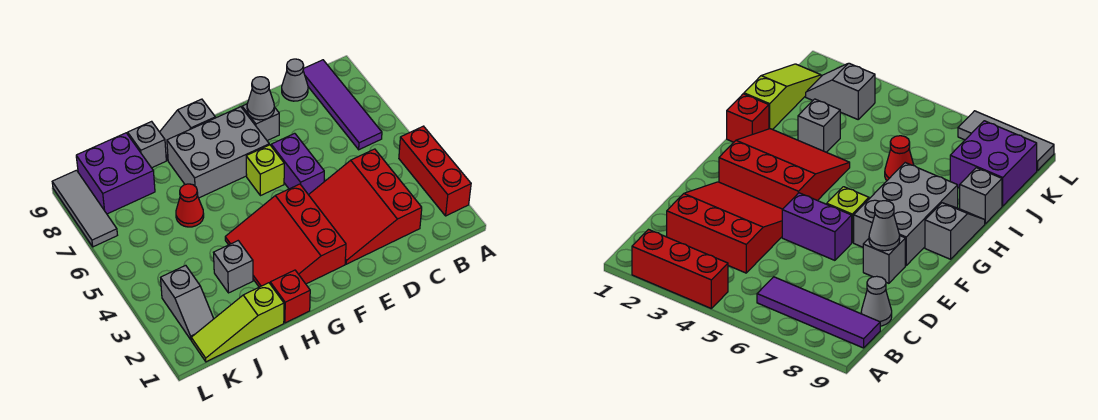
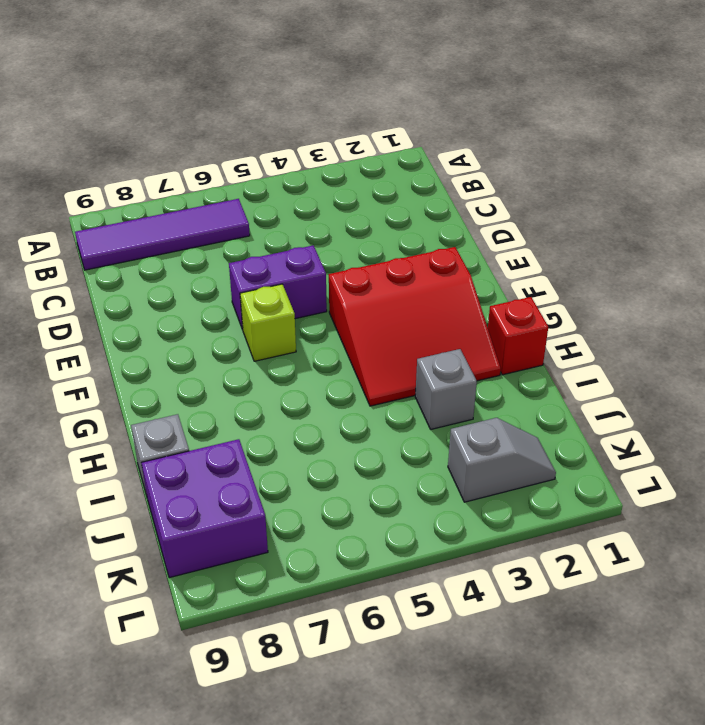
none -> red brick A2:A4 level 1
none -> red slope C2:E4 level 1 top C
none -> grey cone C9 level 1

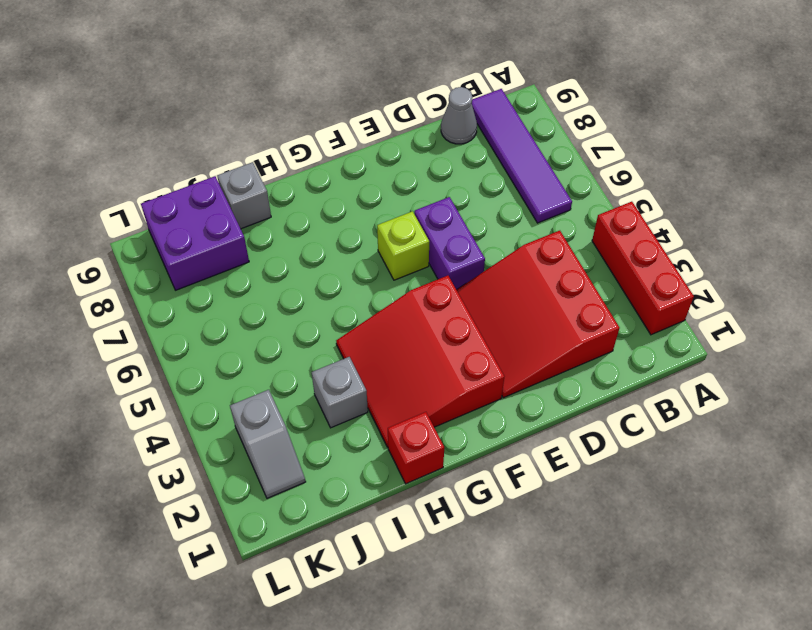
none -> grey brick E8 level 1
none -> grey brick F7:H8 level 1
none -> grey slope G9:H9 level 1 top G

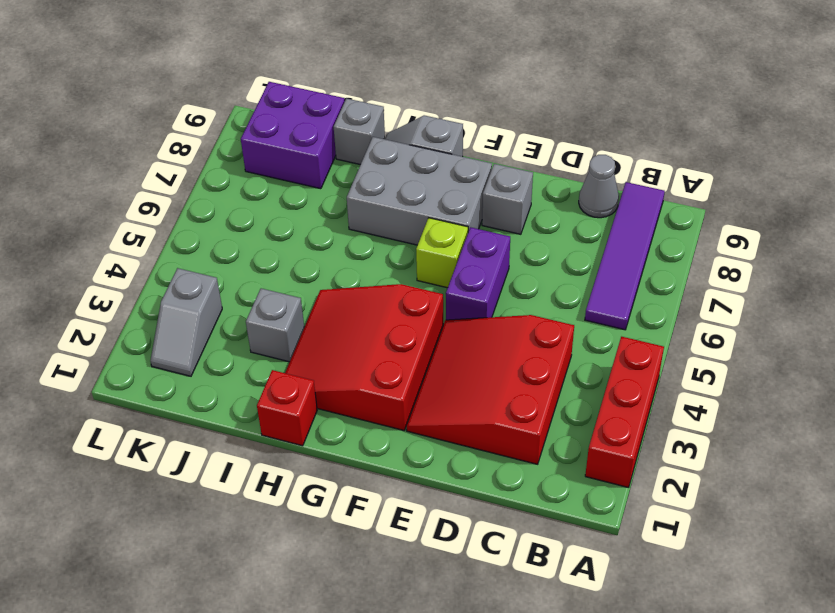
none -> lime slope I1:K1 level 1 top I
none -> red cone I6 level 1
none -> grey tile L7:L9 level 1

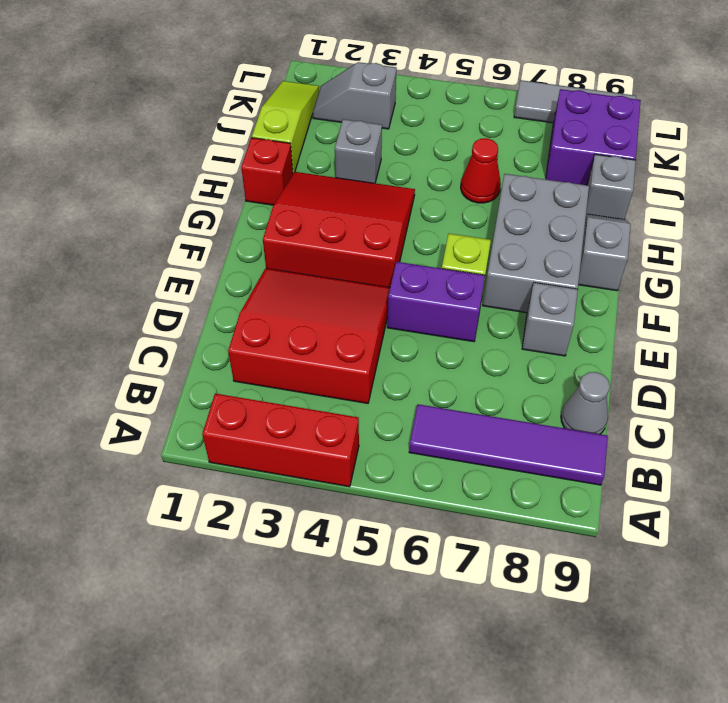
none -> grey cone E8 level 2

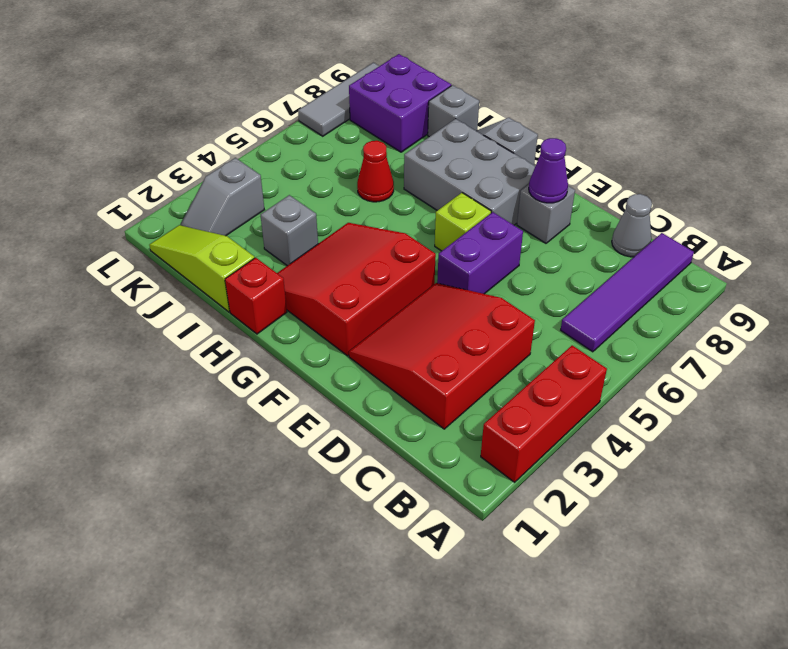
purple cone E8 level 2 -> grey cone E8 level 2

